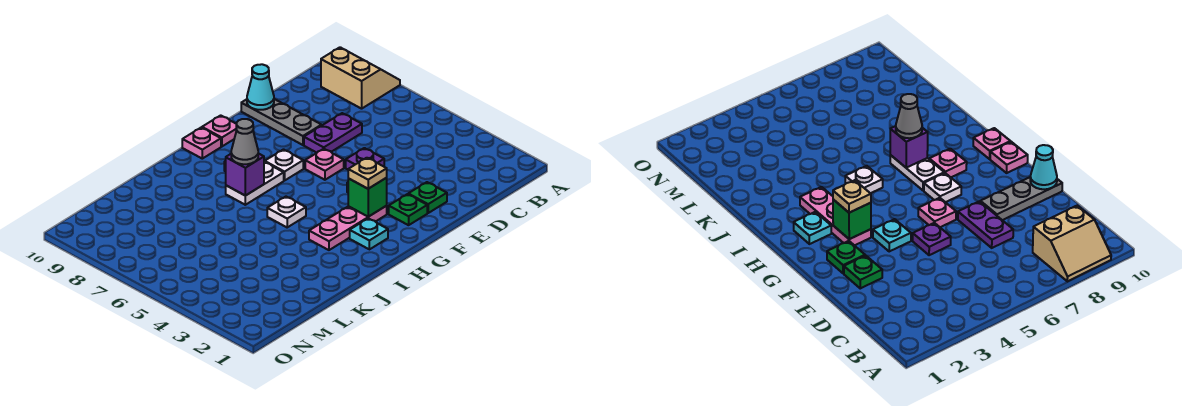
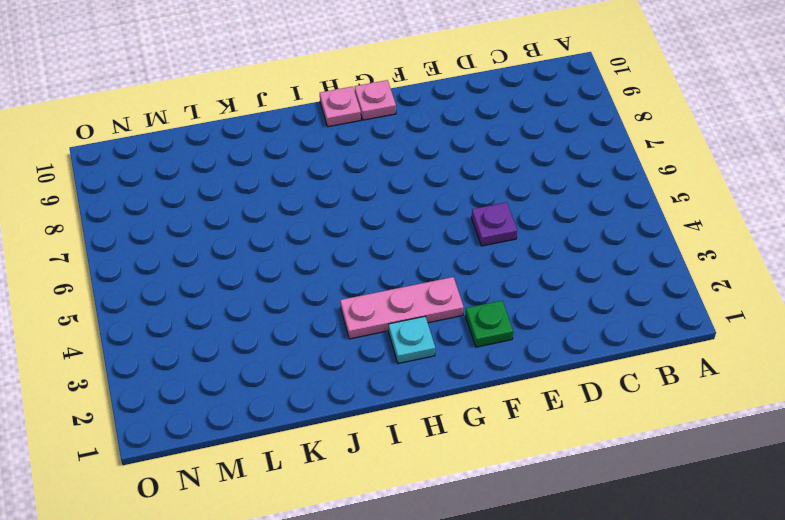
none -> tan slope A8:B9 level 1 top B
none -> purple plate D7:E7 level 1
none -> green plate E2 level 1

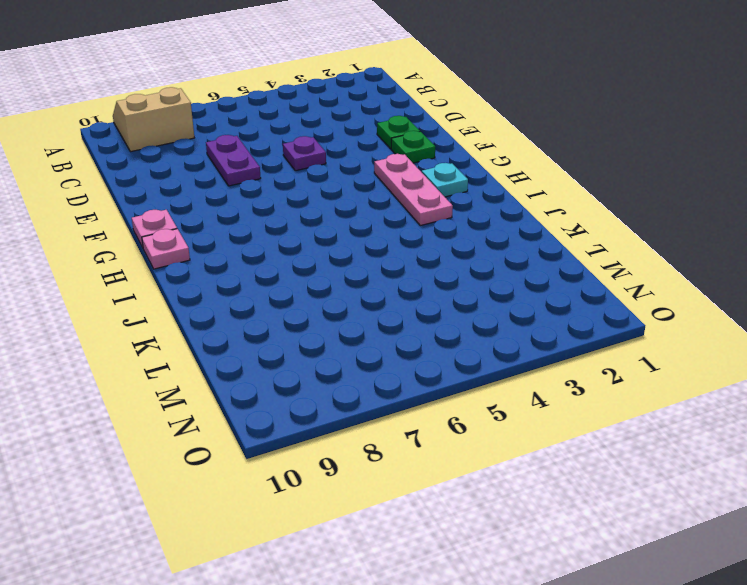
none -> grey plate E8:E10 level 1
none -> cyan plate F4 level 1
none -> pink plate F6 level 1

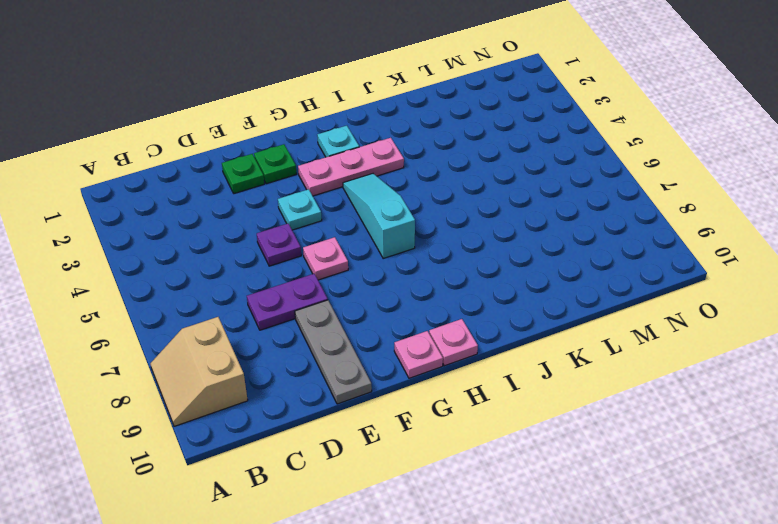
cyan slope H4:H6 level 1 top 6 -> none
none -> white plate G7 level 1
none -> white plate H7:I7 level 1
none -> pink plate H8 level 1

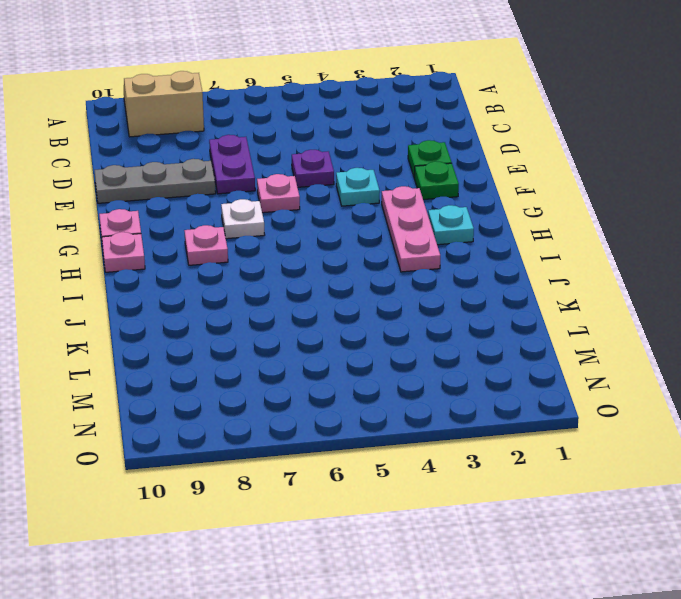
none -> white plate H7:I7 level 1
none -> white plate I5 level 1
none -> cyan cone E10 level 2

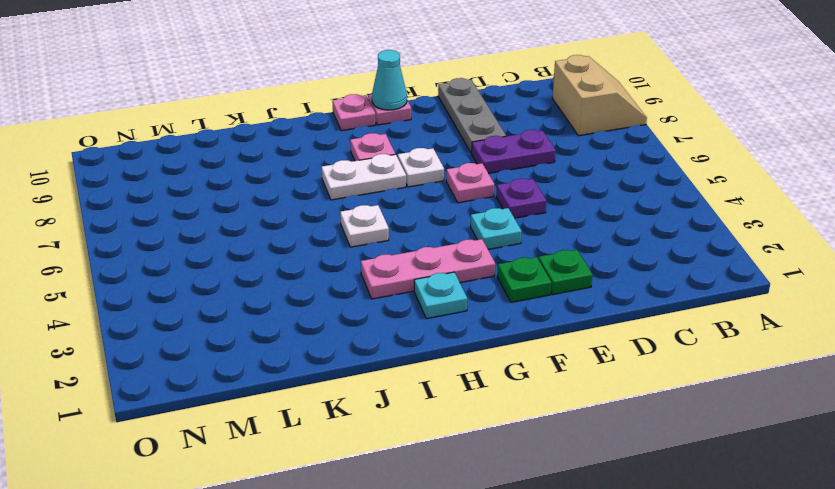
cyan cone G10 level 2 -> cyan cone E10 level 2
none -> green brick G3 level 2
none -> purple brick I7 level 2
none -> tan plate G3 level 3

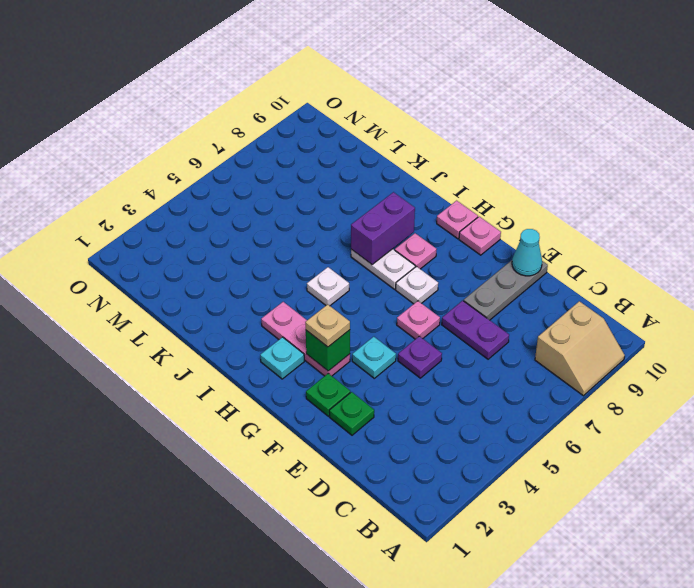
purple brick I7:I8 level 2 -> purple brick I7 level 2
none -> grey cone I7 level 3

